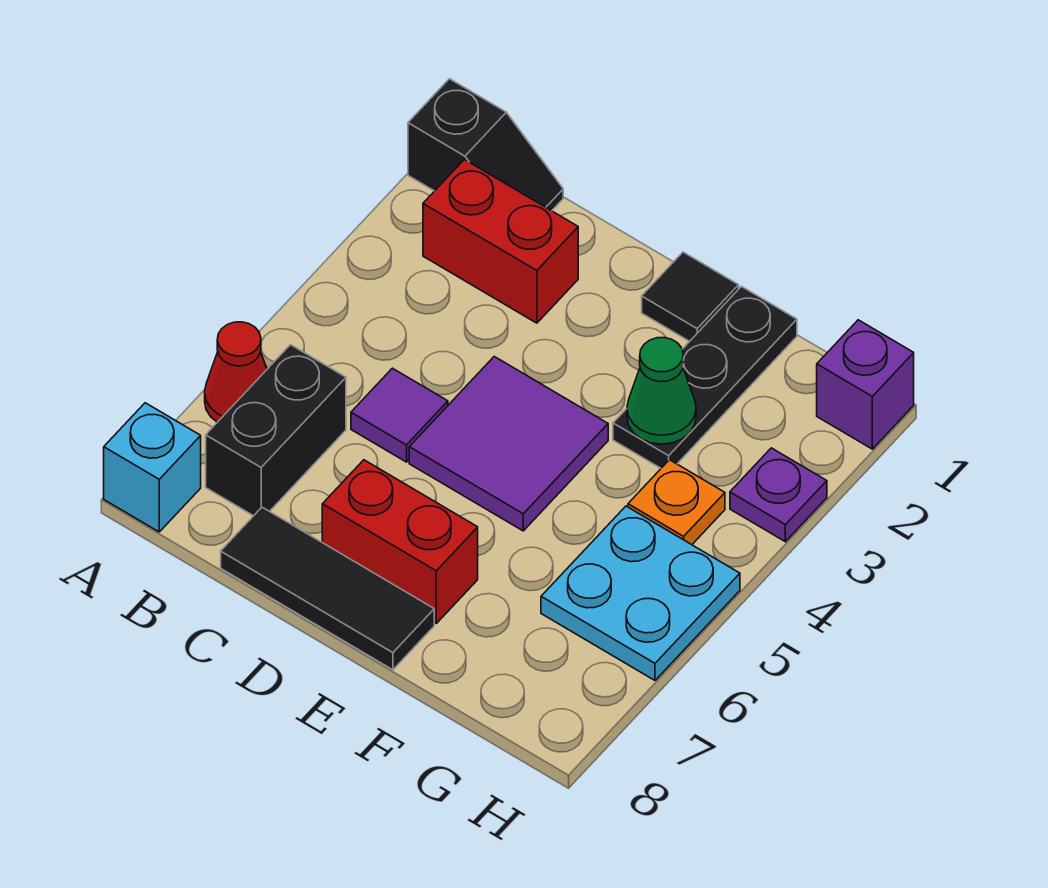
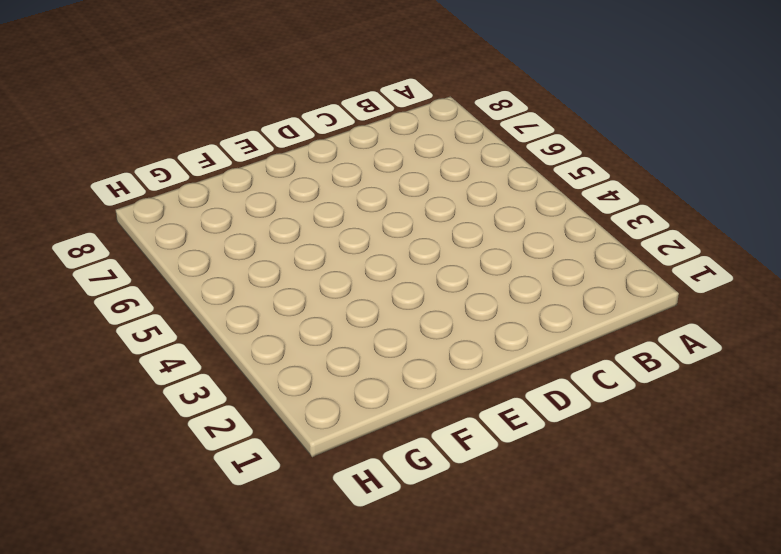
none -> black slope A1:B1 level 1 top A
none -> red cone A6 level 1
none -> cyan brick A8 level 1

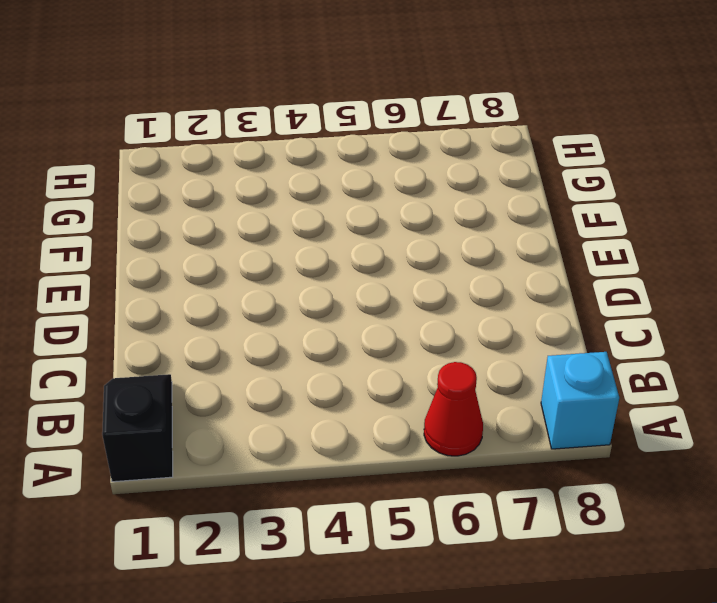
none -> red brick B2:C2 level 1
none -> black brick B6:B7 level 1
none -> purple tile C5 level 1

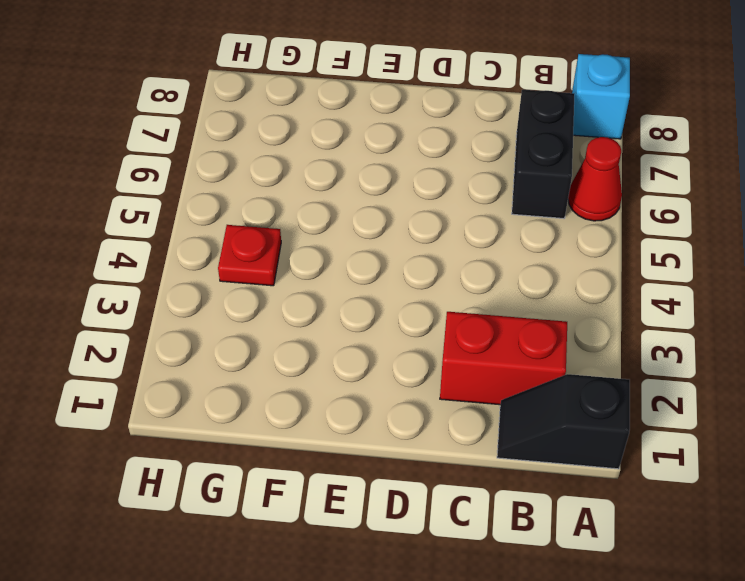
red plate G4 level 1 -> orange plate G4 level 1
none -> purple tile C5 level 1
none -> black tile C8:E8 level 1
none -> purple tile D4:E5 level 1

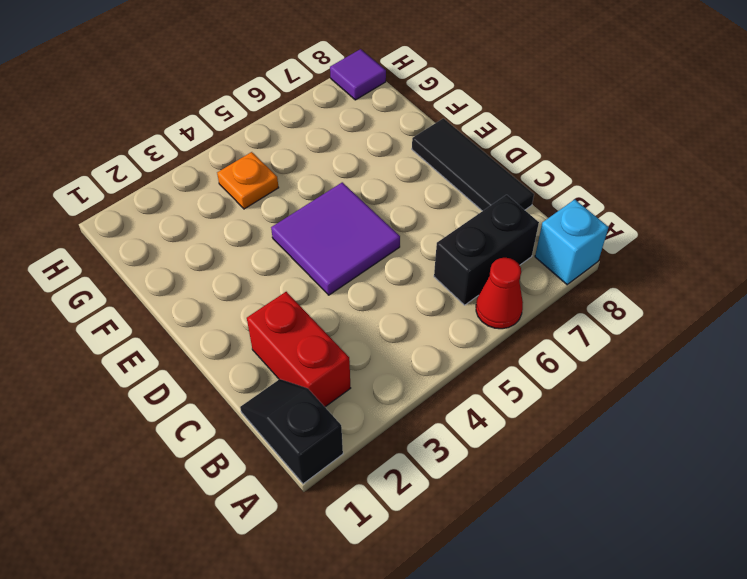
purple tile H8 level 1 -> purple tile C5 level 1
none -> red brick D7:E7 level 1
none -> black tile E1 level 1
none -> black plate F1:F3 level 1

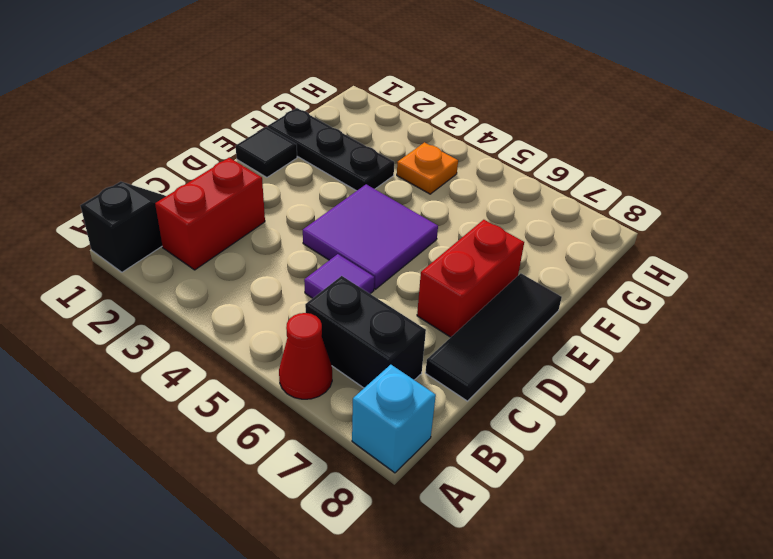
none -> cyan plate G5:H6 level 1
none -> purple brick H1 level 1
none -> purple plate H3 level 1

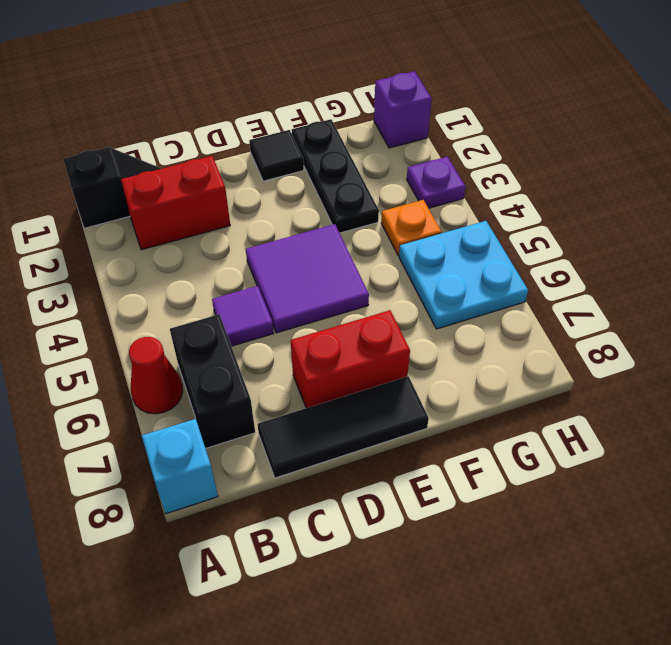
none -> green cone F3 level 2

